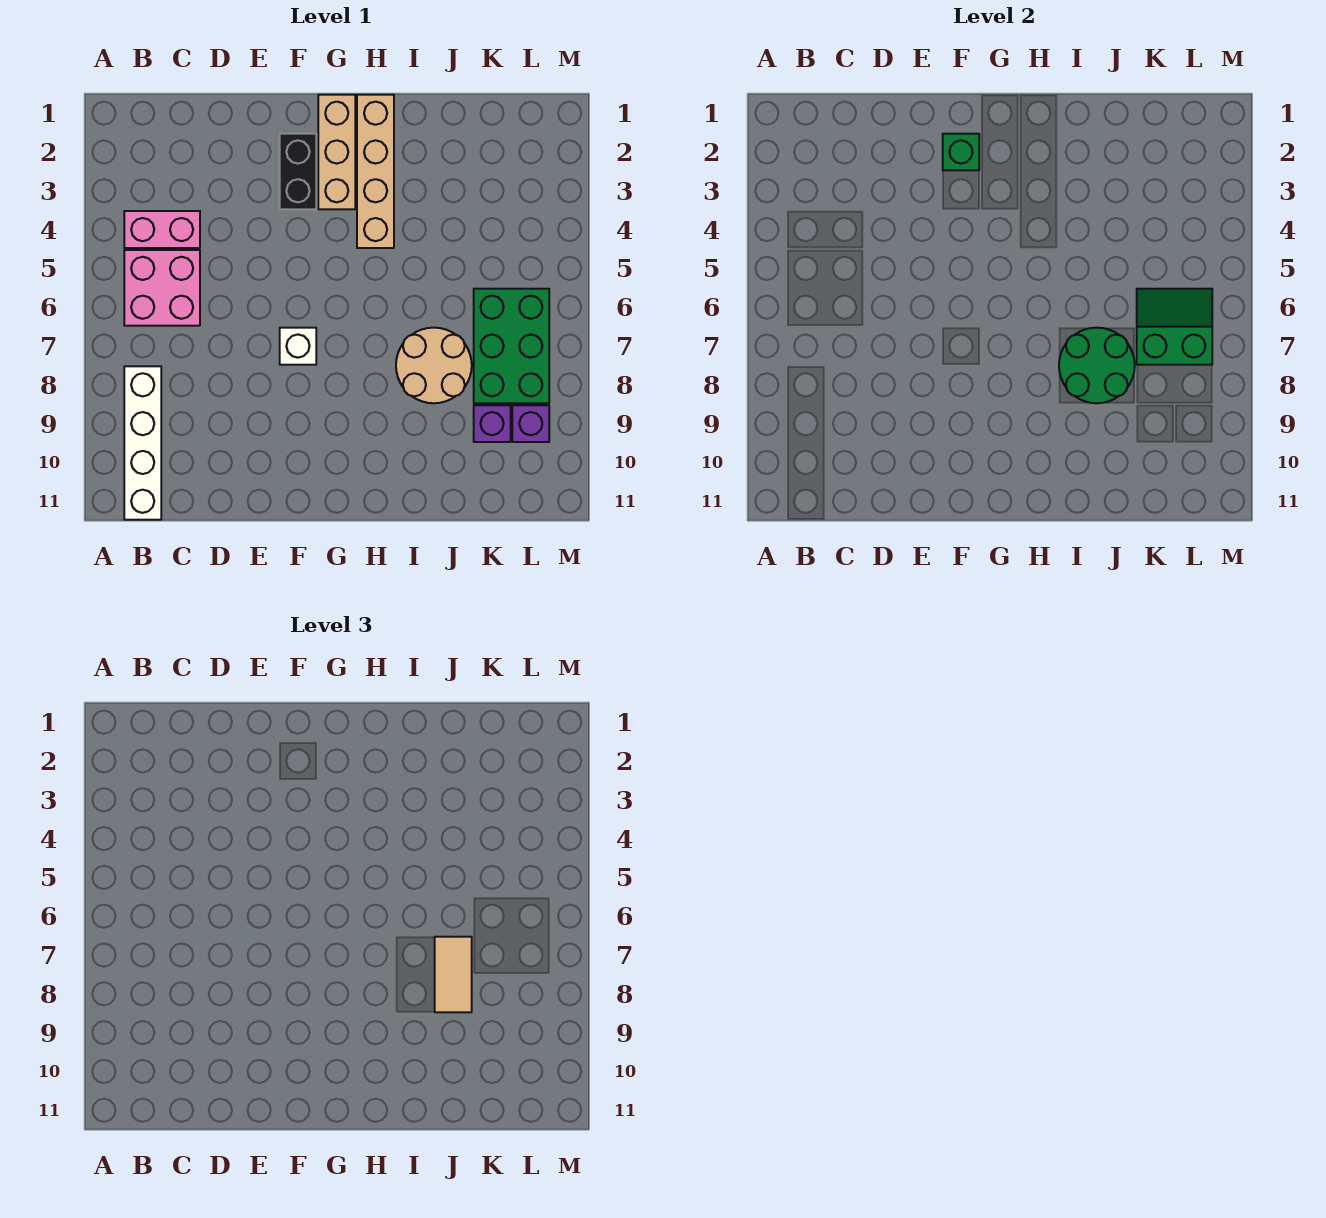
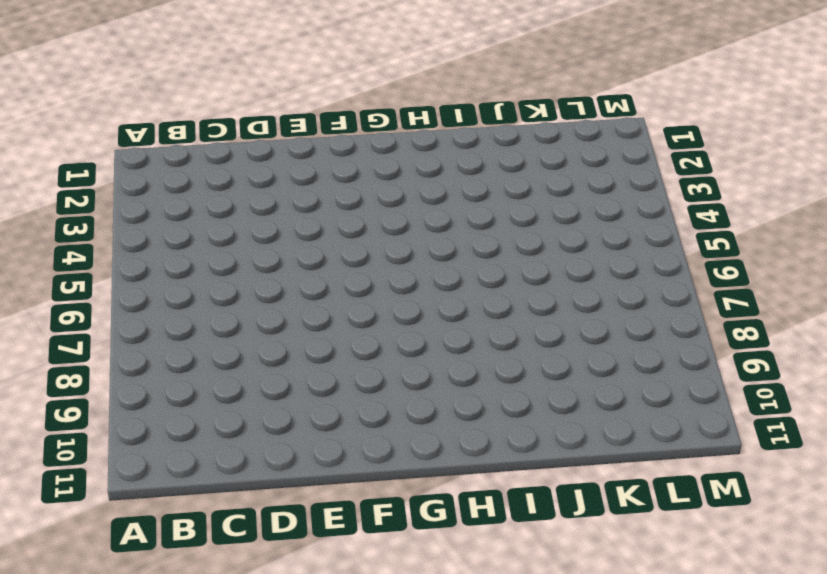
none -> pink brick B4:C4 level 1
none -> pink brick B5:C6 level 1
none -> white brick B8:B11 level 1

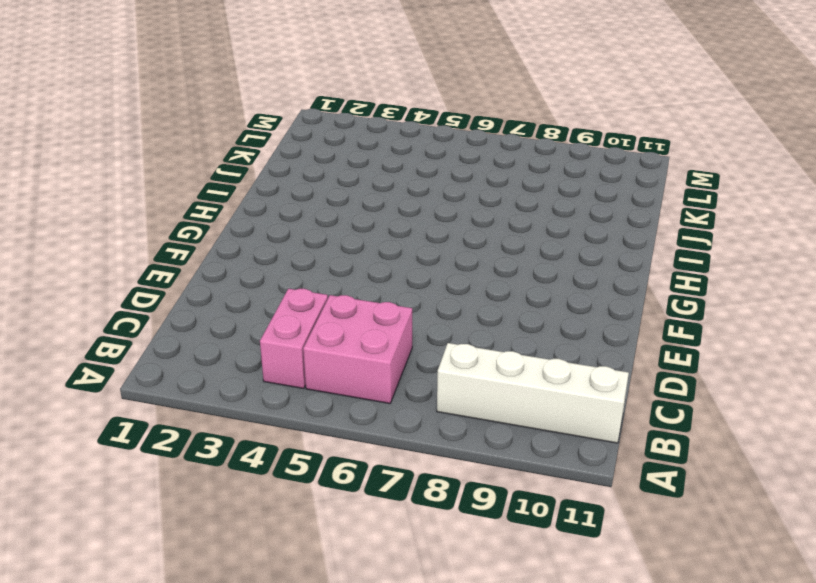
none -> black brick F2:F3 level 1
none -> white brick F7 level 1
none -> tan brick G1:G3 level 1

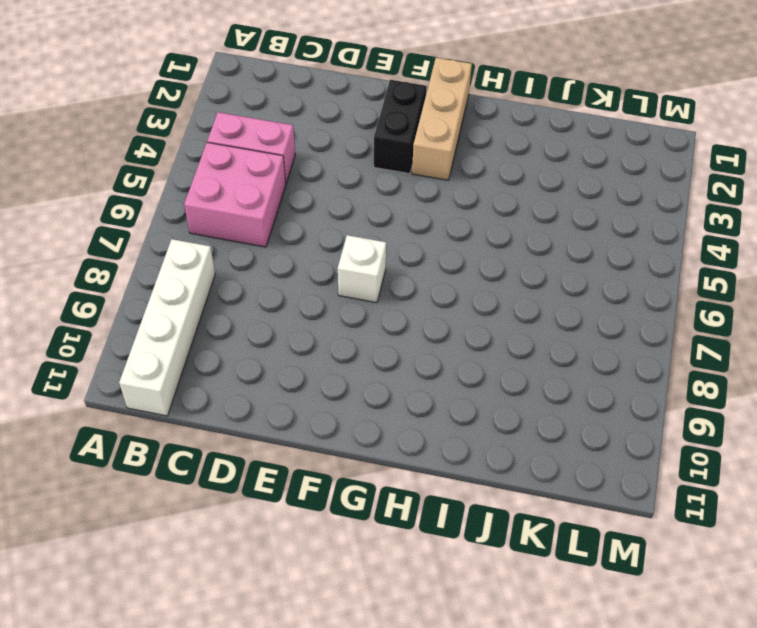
none -> tan brick H1:H4 level 1
none -> tan round brick I7:J8 level 1
none -> green brick K6:L8 level 1

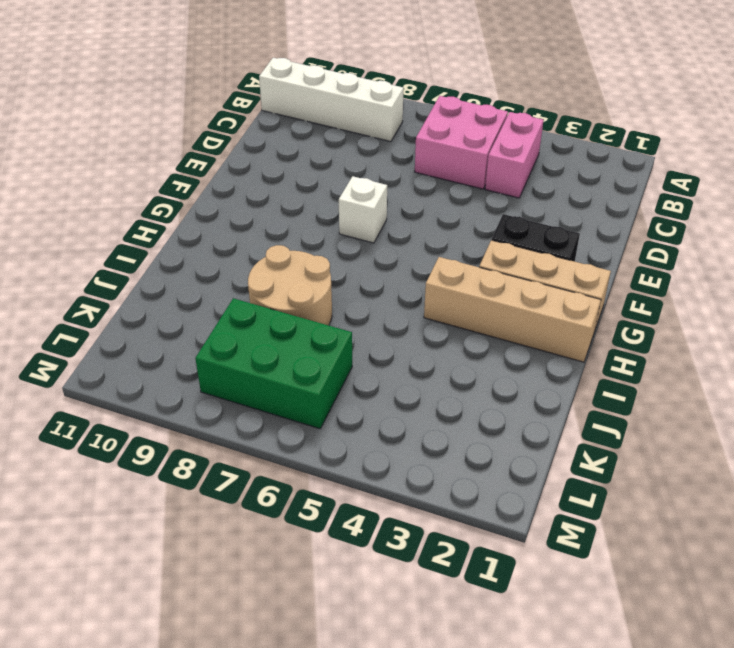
none -> purple brick K9 level 1
none -> purple brick L9 level 1
none -> green brick F2 level 2

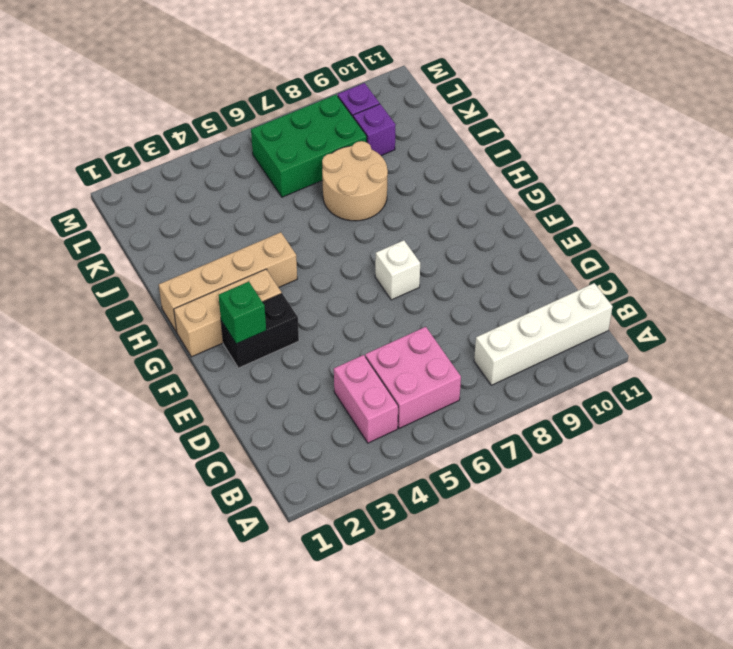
none -> green round brick I7:J8 level 2
none -> green slope K6:L7 level 2 top 7
none -> tan tile J7:J8 level 3

